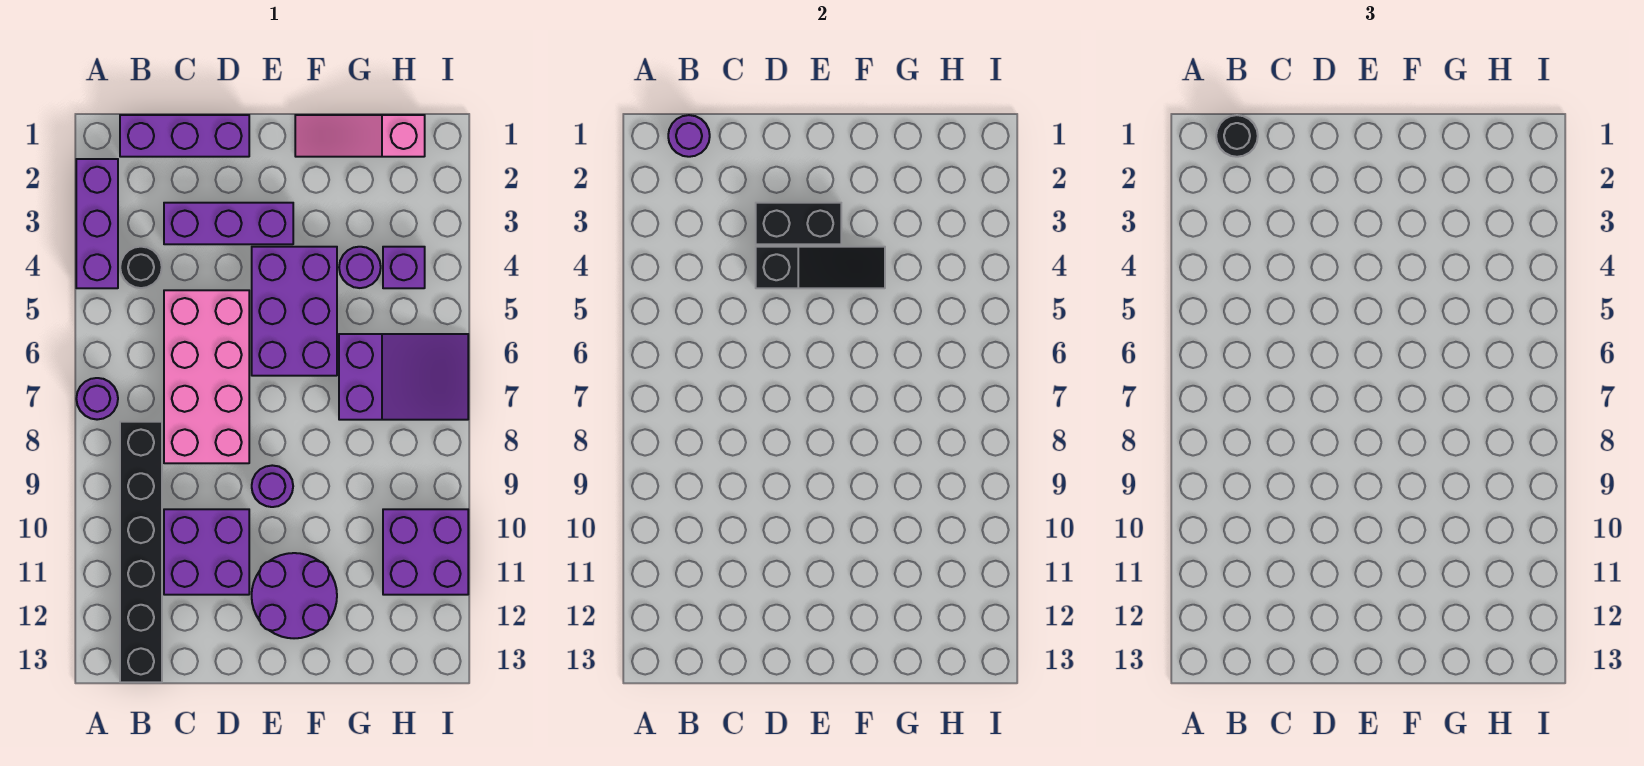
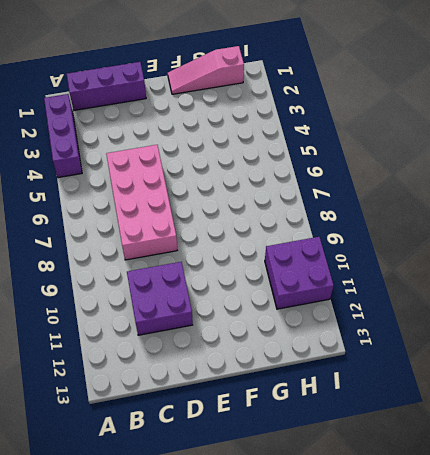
none -> purple round brick A7 level 1
none -> black round brick B4 level 1
none -> black brick B8:B13 level 1

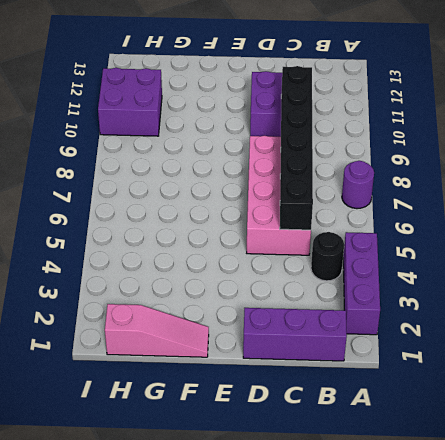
black brick C5:C10 level 2 -> black brick B8:B13 level 1
none -> purple brick C3:E3 level 1
none -> purple brick E4:F6 level 1
none -> purple round brick E9 level 1

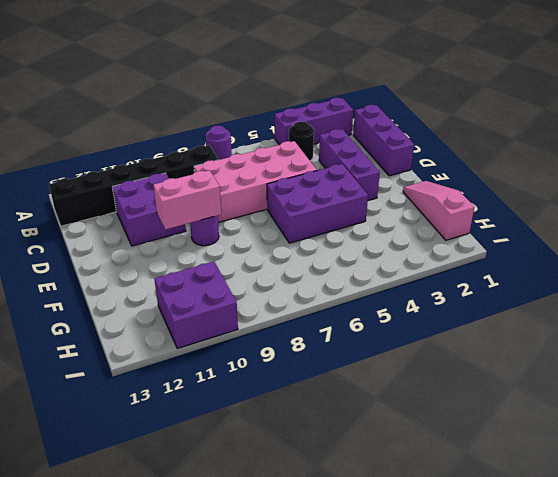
pink brick E9:E10 level 2 -> none
none -> purple round brick E11:F12 level 1
none -> purple round brick G4 level 1
none -> purple slope G6:I7 level 1 top G

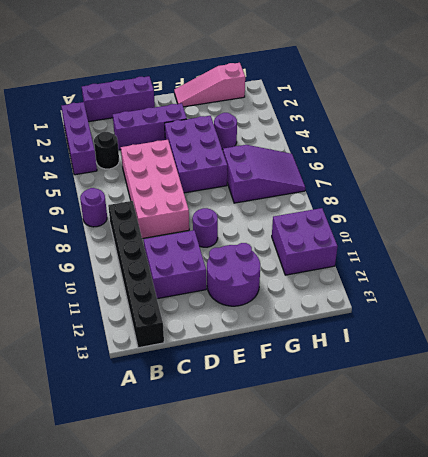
none -> purple brick H4 level 1
none -> purple round brick B1 level 2
none -> black brick D3:E3 level 2

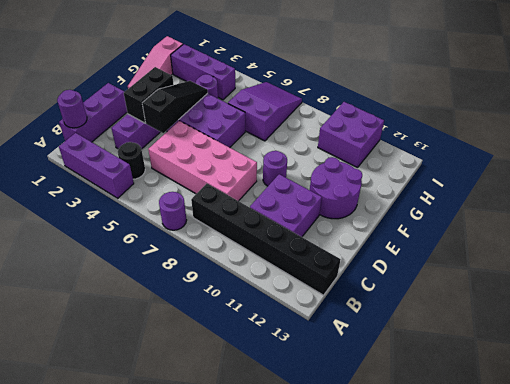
purple brick H2:H4 level 1 -> purple brick H4 level 1
none -> black round brick B1 level 3

